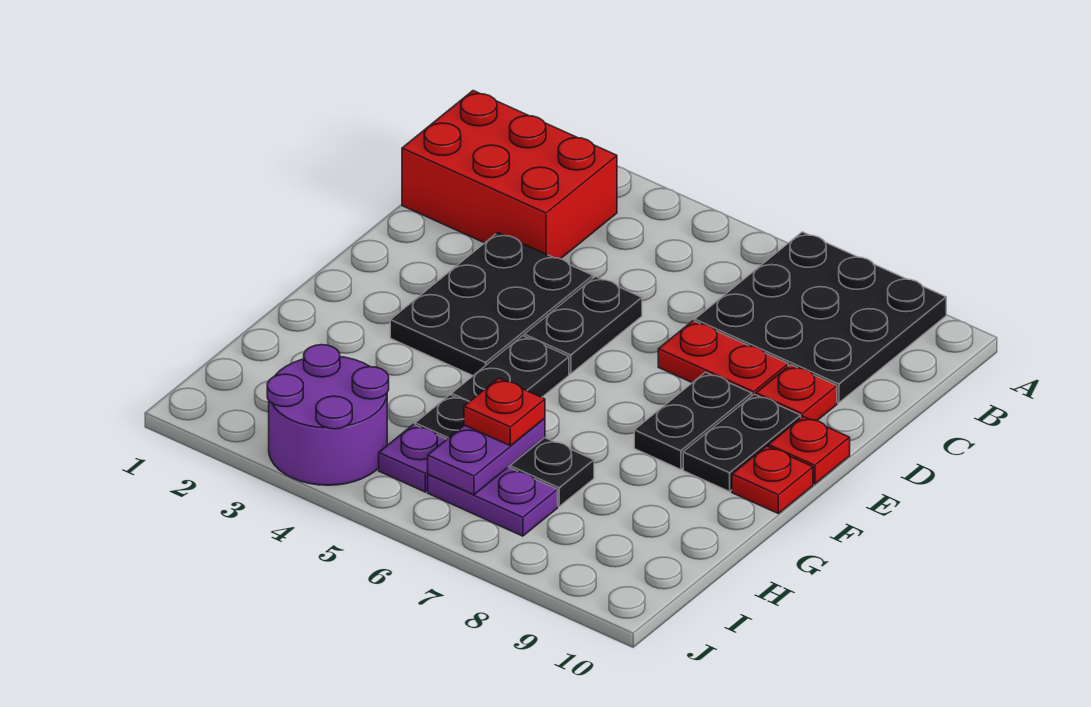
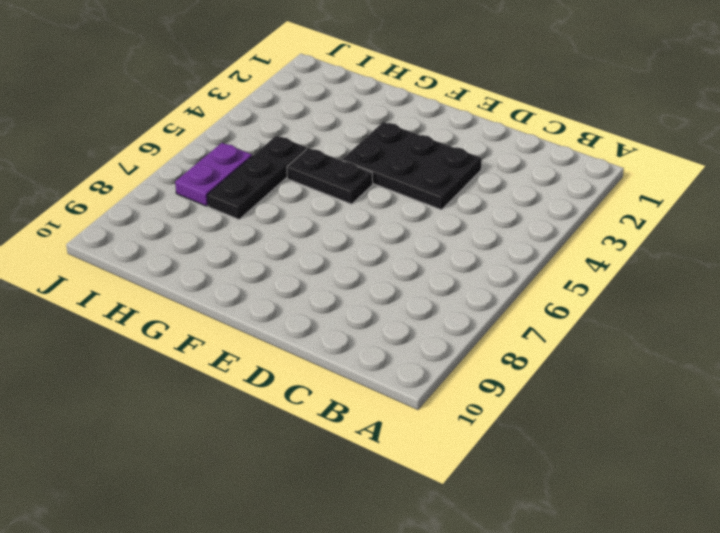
none -> black plate A7:C9 level 1
none -> red brick B1:C3 level 1
none -> black plate D5:E5 level 1

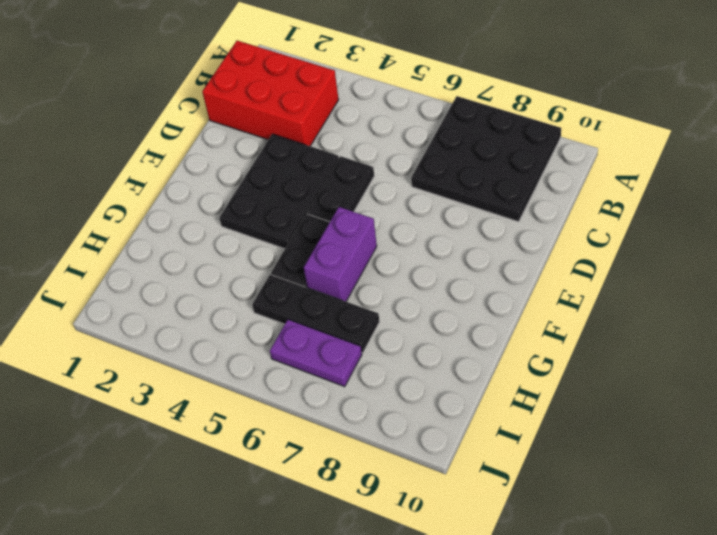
purple brick F6:G6 level 1 -> none
none -> red plate D7:D8 level 1
none -> red plate D9 level 1
none -> black plate E8:F8 level 1

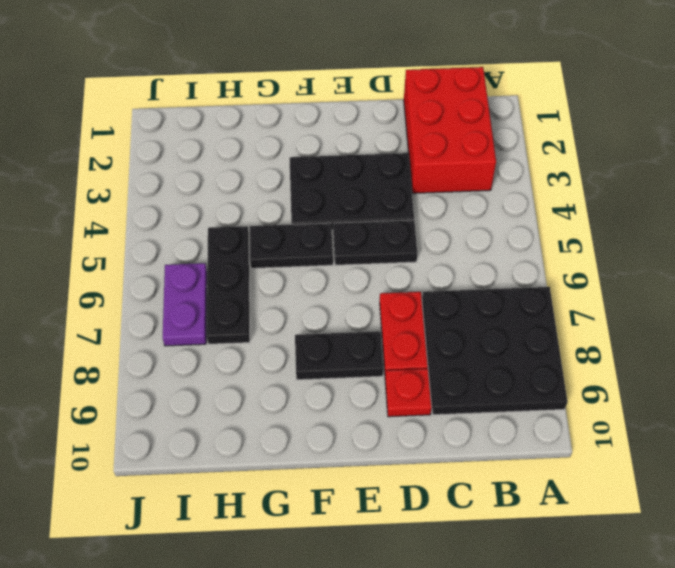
none -> black plate E9:F9 level 1
none -> red plate E10 level 1
none -> red plate F10 level 1

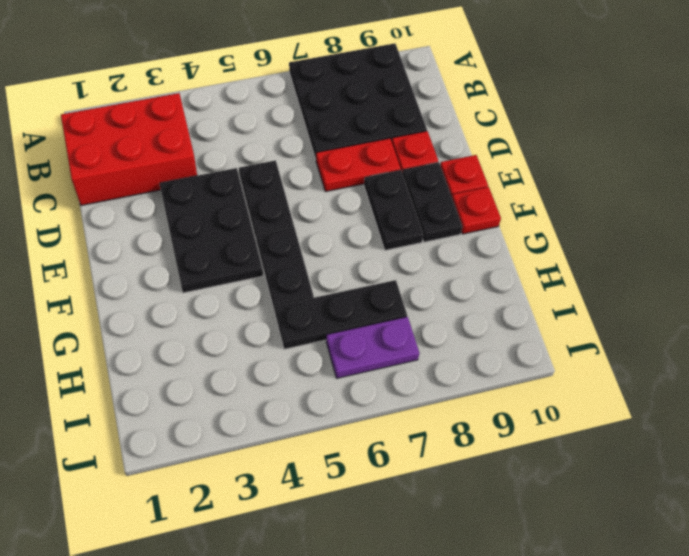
none -> purple round brick I3:J4 level 1
none -> purple plate I5 level 1
none -> purple plate H6:I6 level 2

